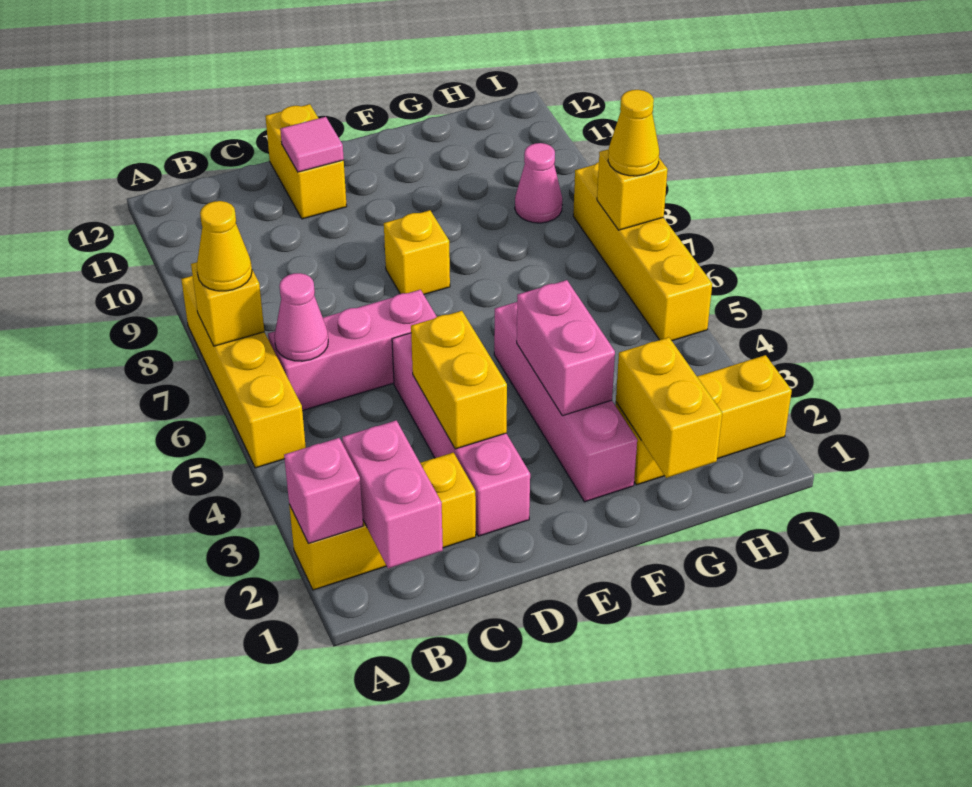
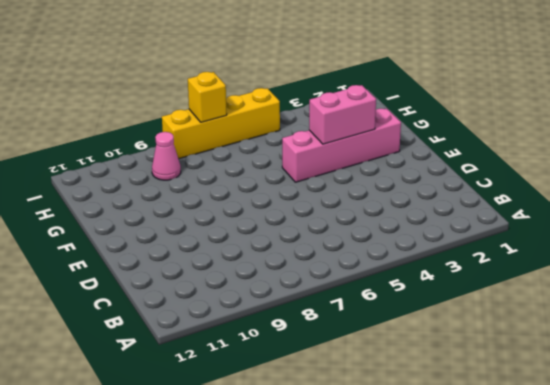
none -> yellow brick A2:C2 level 1
none -> yellow brick A5:A8 level 1
none -> pink brick B6:D6 level 1

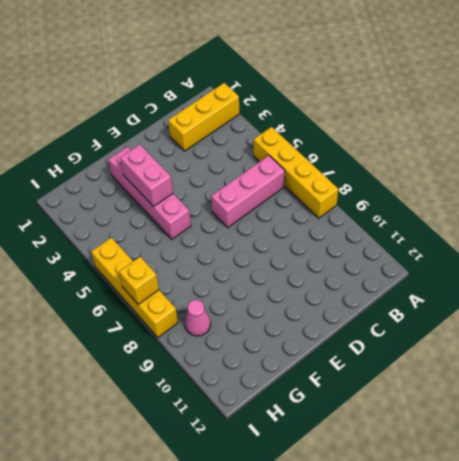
none -> pink brick D2:D5 level 1
none -> yellow brick D11:D12 level 1
none -> yellow brick E8 level 1

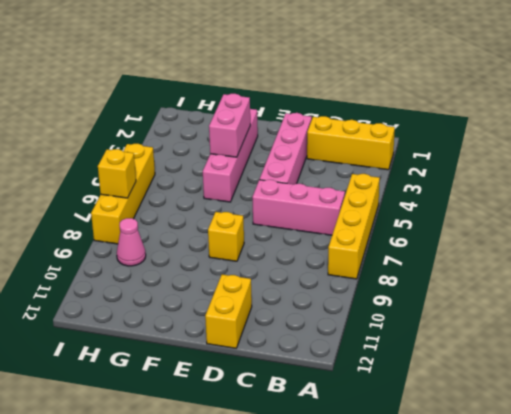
none -> yellow brick G2:I2 level 1
none -> pink brick A2 level 2
none -> yellow brick A7 level 2

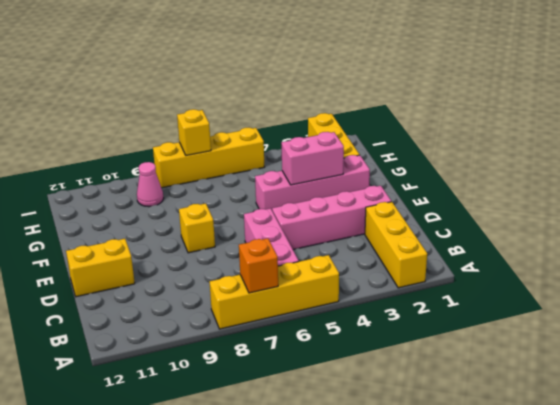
orange brick A7 level 2 -> yellow brick A7 level 2
none -> pink brick A2 level 2
none -> pink brick B1:B2 level 2
none -> pink cone B6 level 2

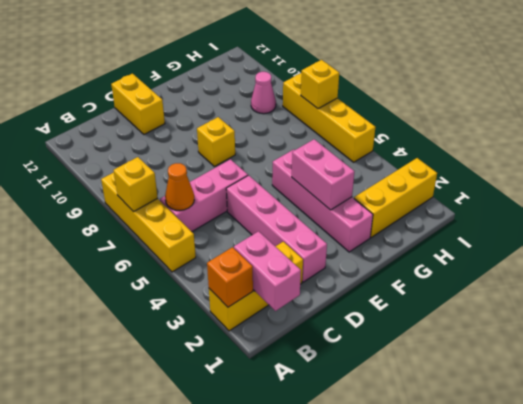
orange brick A2 level 2 -> pink brick A2 level 2
orange cone B6 level 2 -> pink cone B6 level 2
none -> yellow brick D3:D4 level 2
none -> pink tile D11 level 2
none -> yellow brick G1:G2 level 2

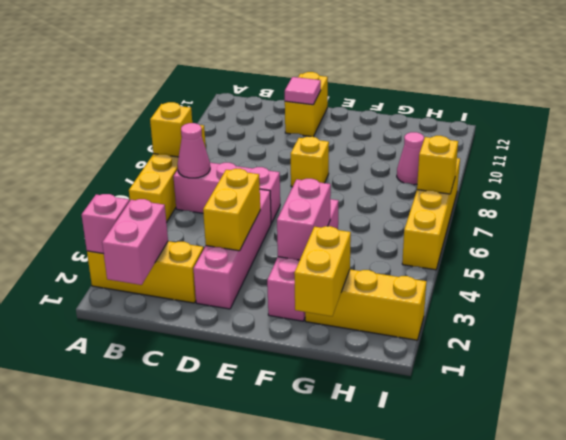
none -> yellow cone A7 level 3
none -> yellow cone I7 level 3

